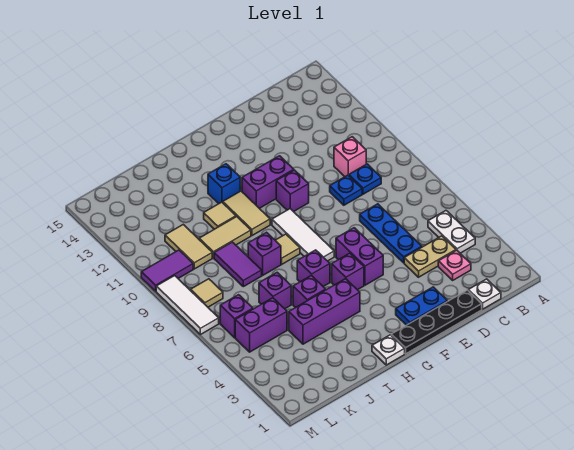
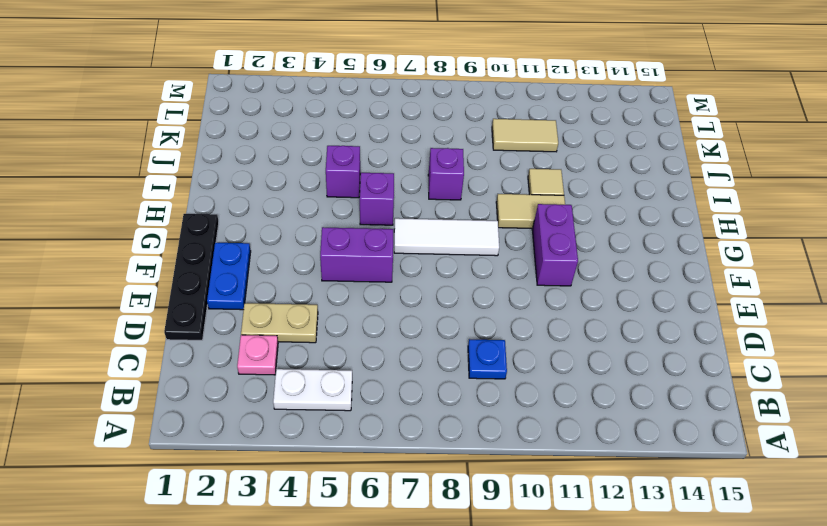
tan plate D3:D4 level 1 -> tan plate C4:D4 level 1
none -> white plate C1 level 1
none -> pink brick C10 level 1
none -> blue plate D5:D7 level 1
none -> blue plate D9 level 1

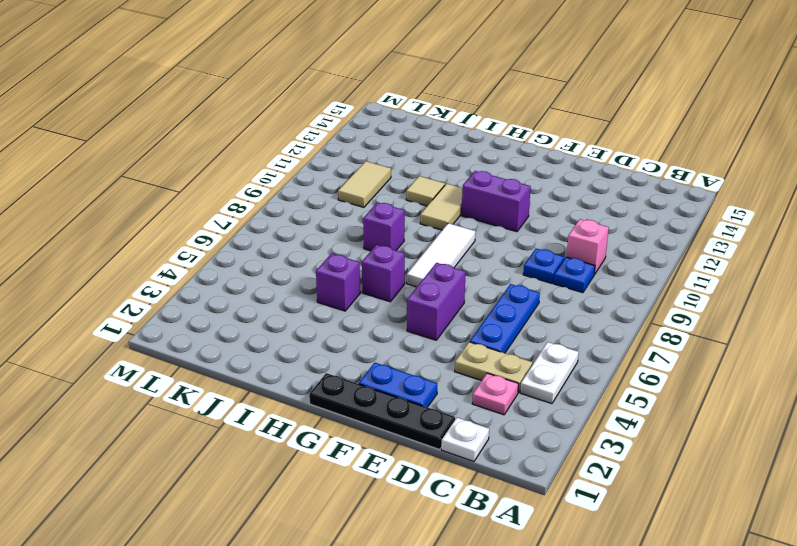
none -> purple brick F10 level 1
none -> purple brick G5 level 1
none -> white plate H1 level 1
none -> purple brick H4:J4 level 1

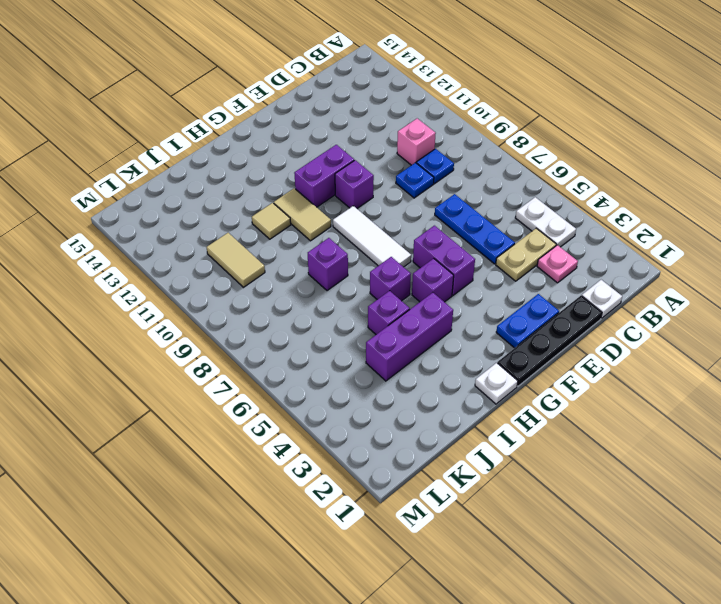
none -> tan tile H8 level 1
none -> blue brick H12 level 1
none -> tan tile I10:J10 level 1
none -> purple brick J6 level 1

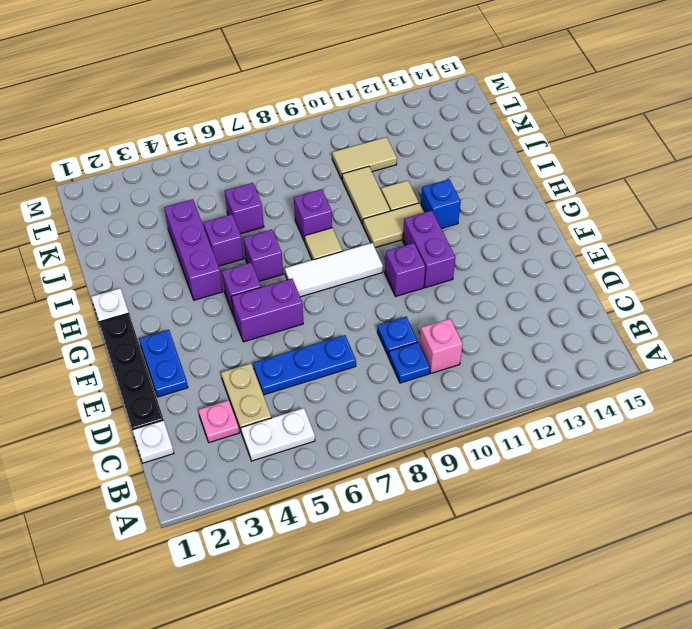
none -> purple tile J8:J9 level 1
none -> purple brick K5:L5 level 1
none -> purple brick L6 level 1
none -> tan tile L8 level 1

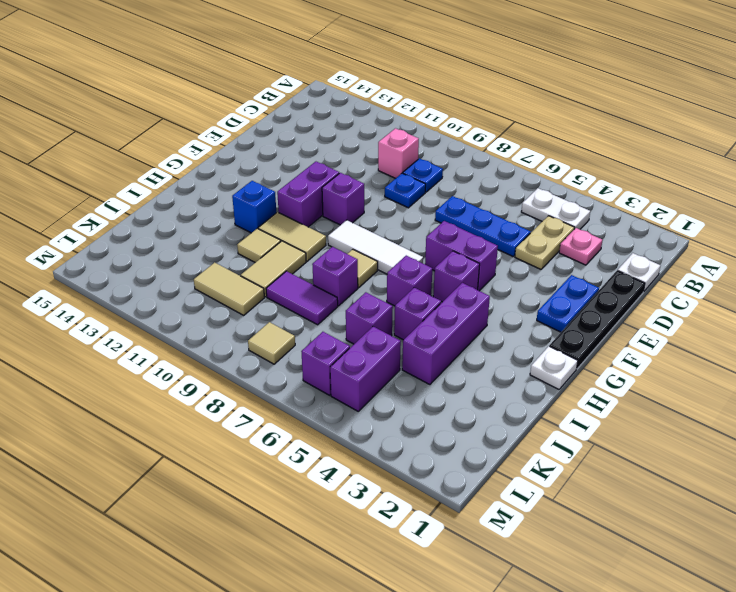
none -> purple tile L10:M10 level 1
none -> white tile M7:M9 level 1

